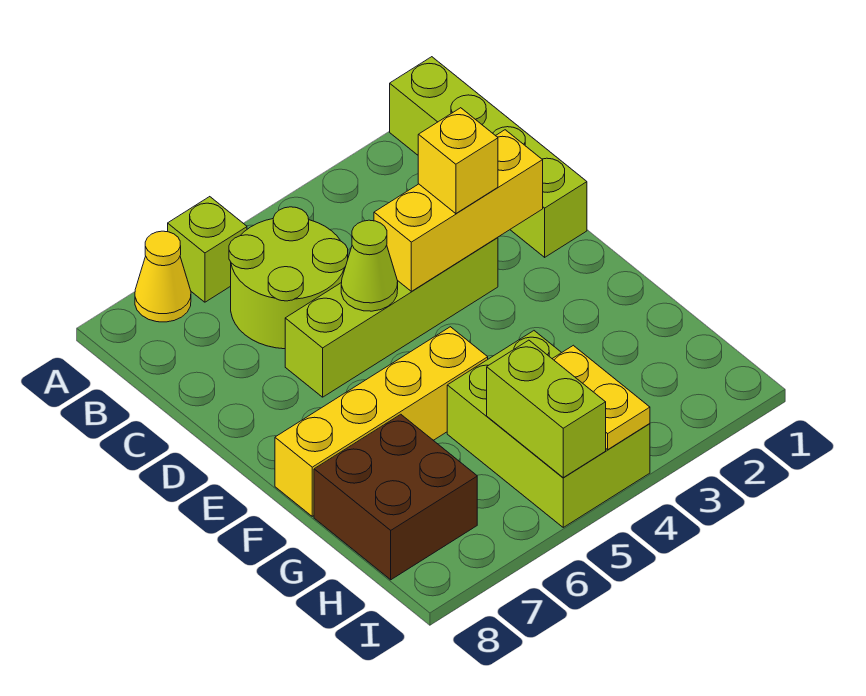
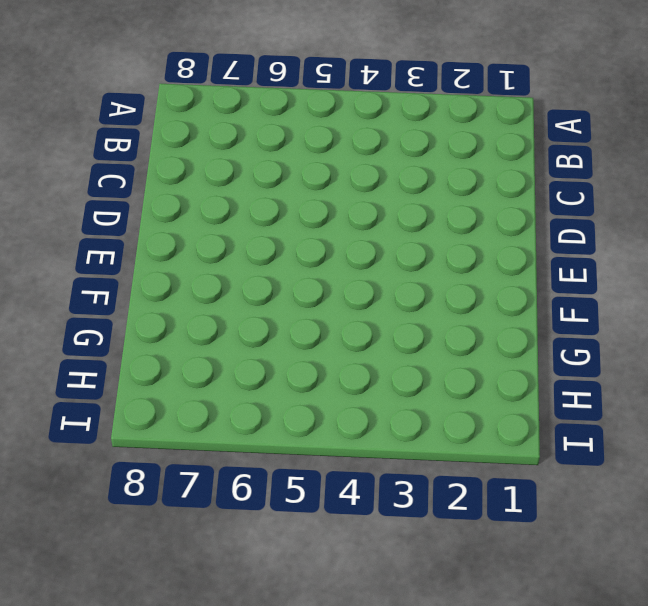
none -> lime brick A1:D1 level 1
none -> lime brick A6 level 1
none -> yellow cone A7 level 1

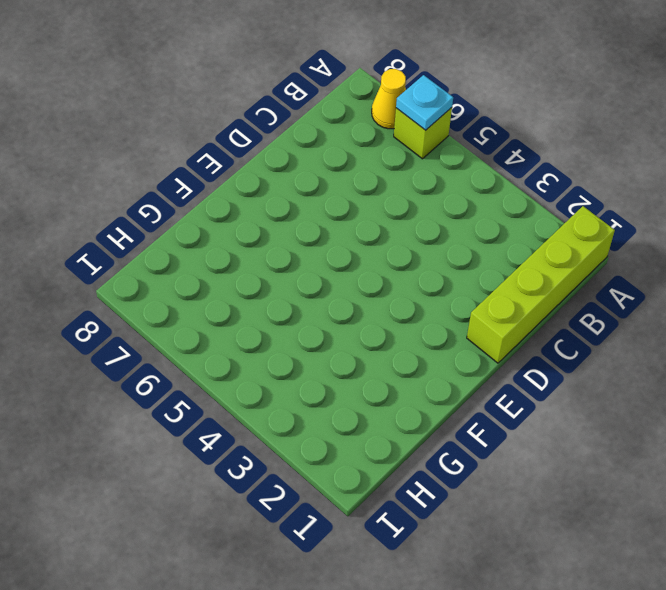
cyan plate A6 level 2 -> none
none -> lime round brick B5:C6 level 1
none -> lime brick D3:D6 level 1
none -> yellow brick F5:F8 level 1

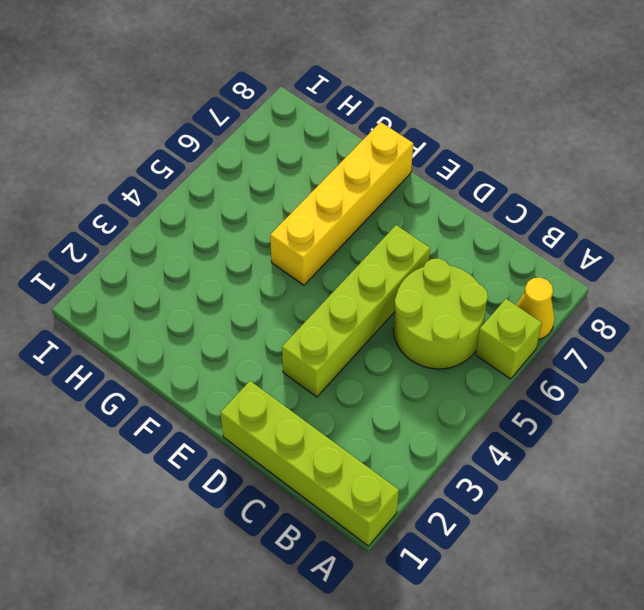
none -> lime brick G4:I5 level 1
none -> brown brick G7:H8 level 1
none -> yellow brick D2:D4 level 2

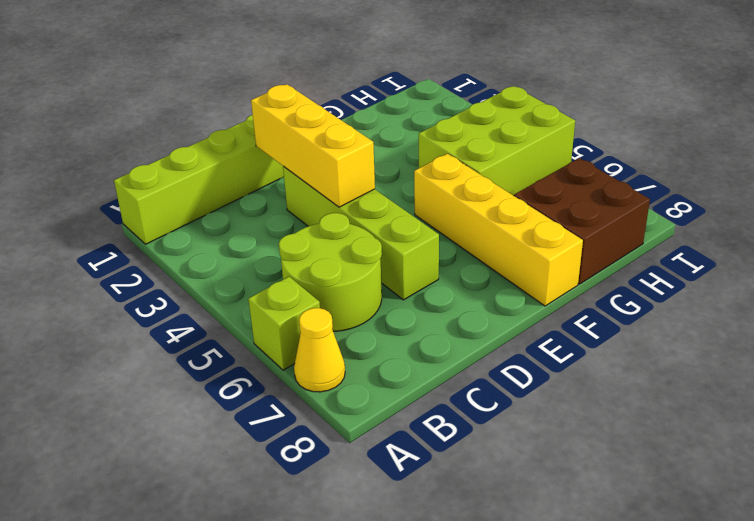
none -> lime cone D5 level 2
none -> yellow plate H4:I4 level 2
none -> lime brick H5:I5 level 2

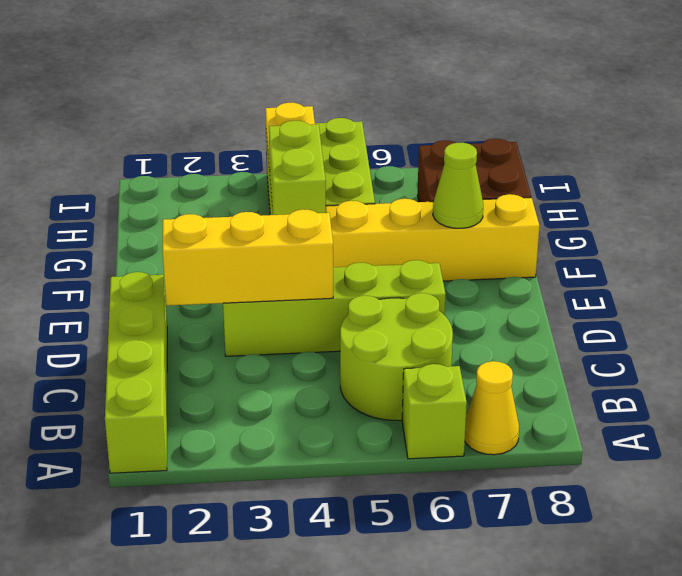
lime brick F4:G4 level 2 -> lime brick H5:I5 level 2
lime cone F7 level 2 -> lime cone D5 level 2
none -> yellow brick D3 level 3

